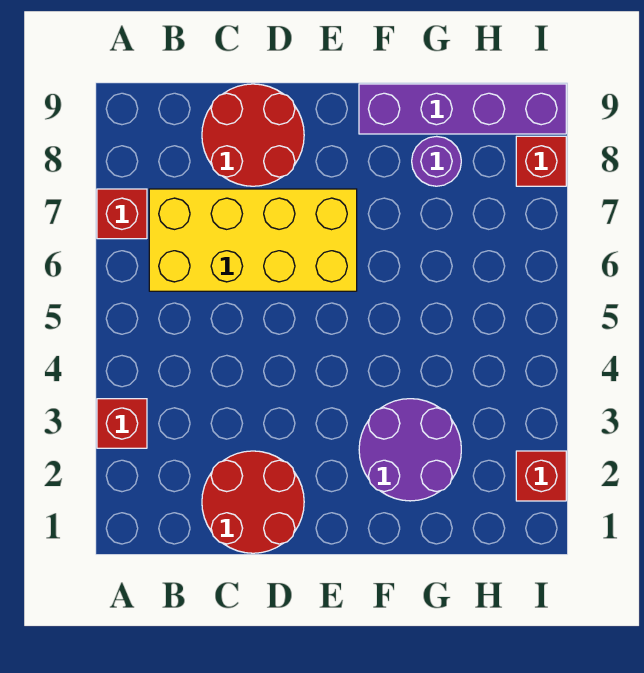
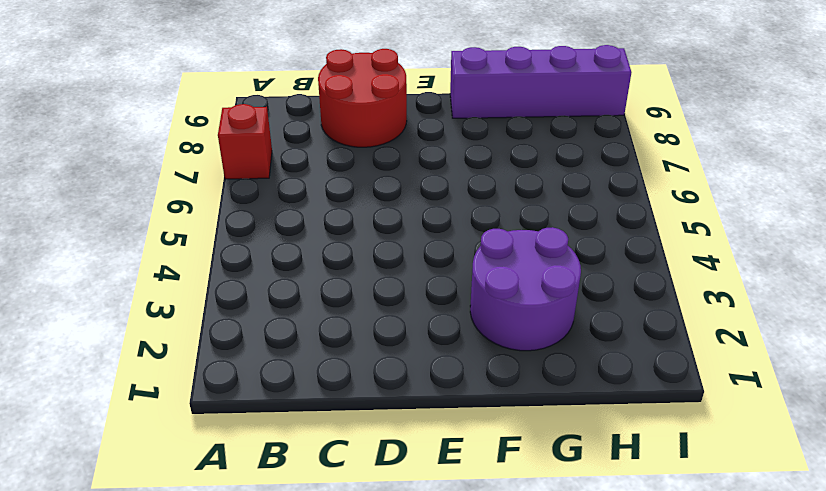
none -> red brick A3 level 1
none -> yellow brick B6:E7 level 1

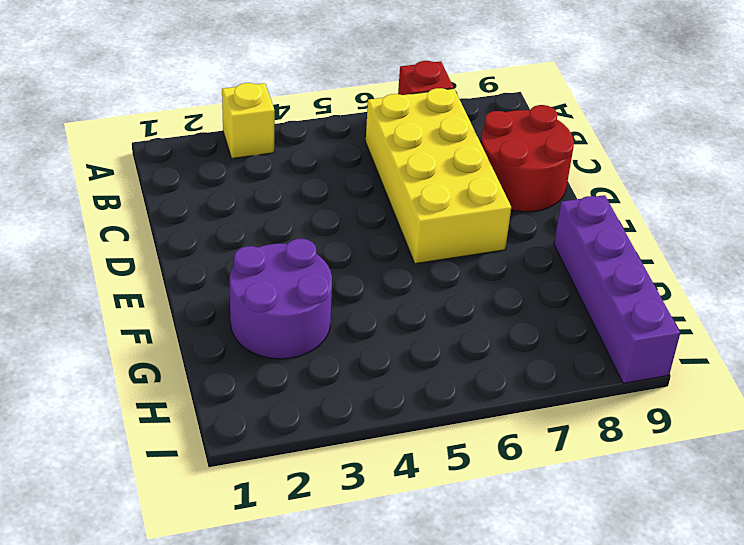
yellow brick A3 level 1 -> red brick A3 level 1
none -> red round brick C1:D2 level 1
none -> purple round brick G8 level 1

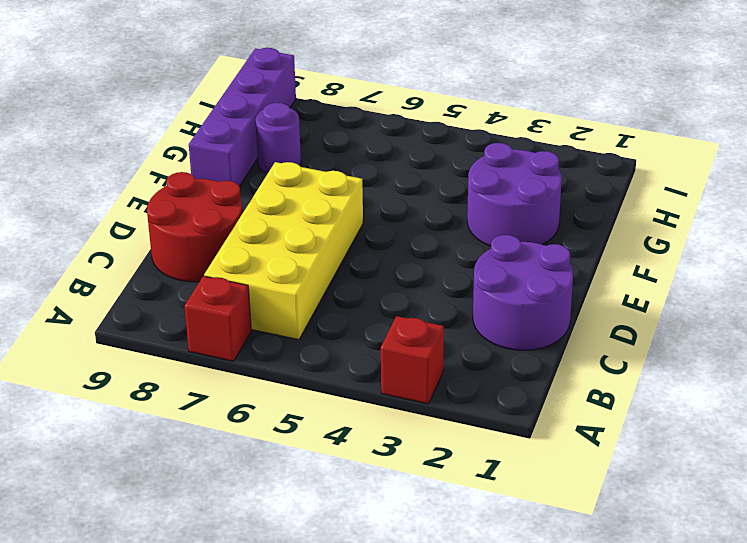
purple round brick C1:D2 level 1 -> red round brick C1:D2 level 1
none -> red brick I2 level 1
none -> red brick I8 level 1

